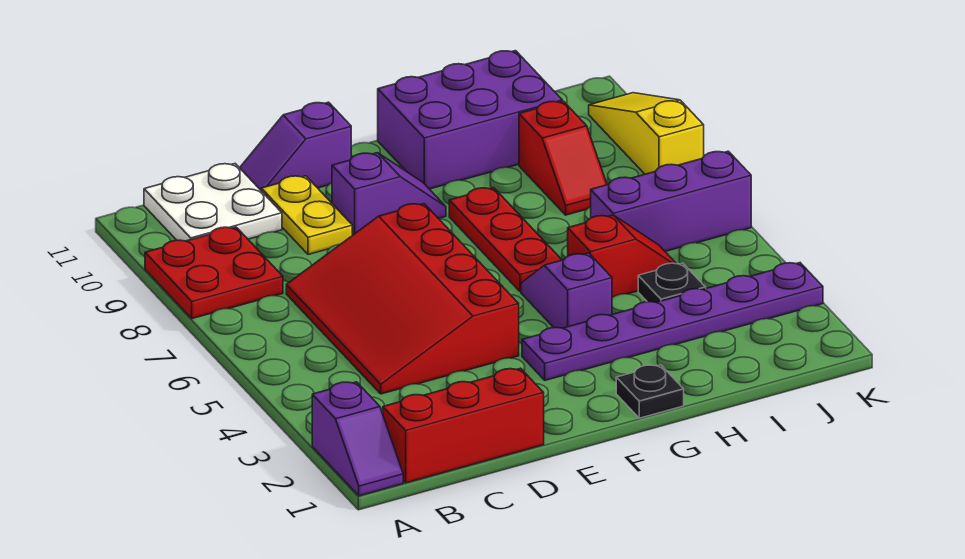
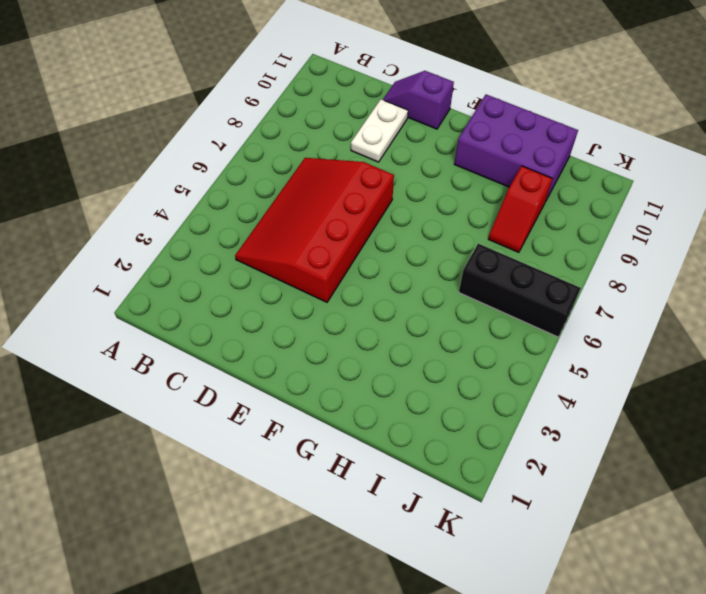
white plate D9:D10 level 1 -> yellow plate D9:D10 level 1
black brick I6:K6 level 1 -> purple brick I6:K6 level 1
none -> purple slope A1:A2 level 1 top 2
none -> red plate A8:B9 level 1
none -> red brick B1:D1 level 1

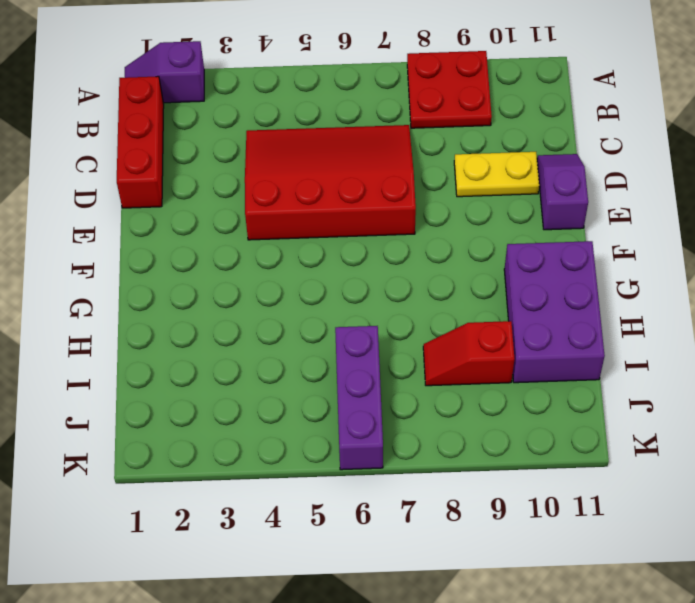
none -> white plate B10:C11 level 1
none -> purple slope E9:F9 level 1 top E
none -> purple plate F3:K3 level 1

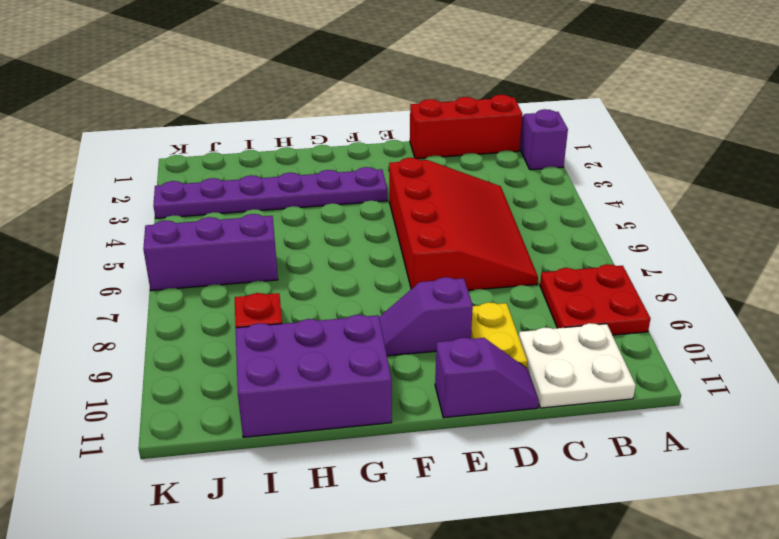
none -> black plate G1 level 1
none -> purple slope G4:G5 level 1 top 4
none -> red plate G6:G8 level 1

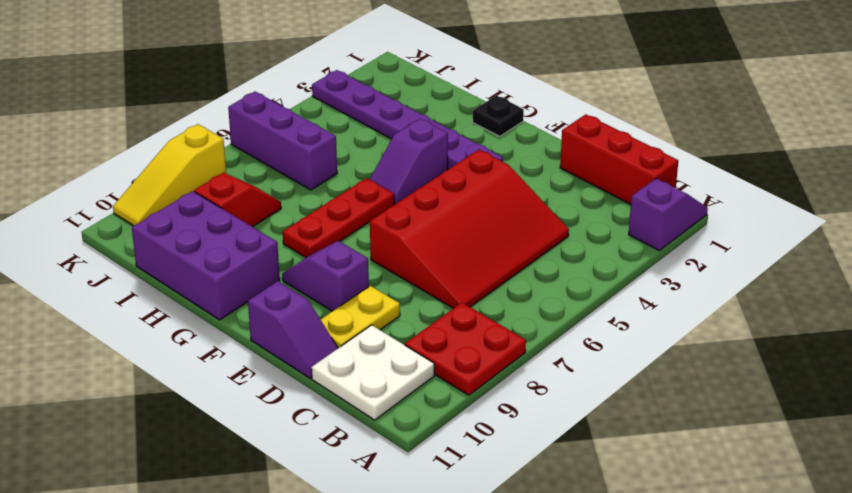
none -> red slope H5:I5 level 1 top H
none -> black plate I4 level 1

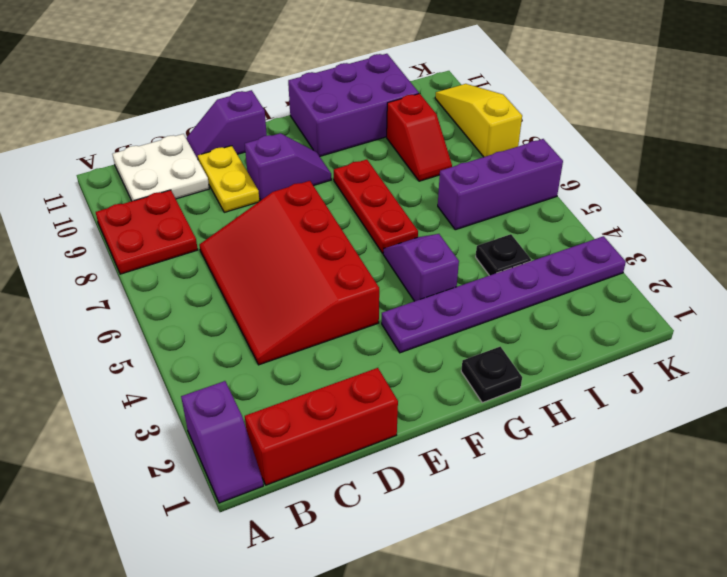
none -> red slope H5:I5 level 1 top H

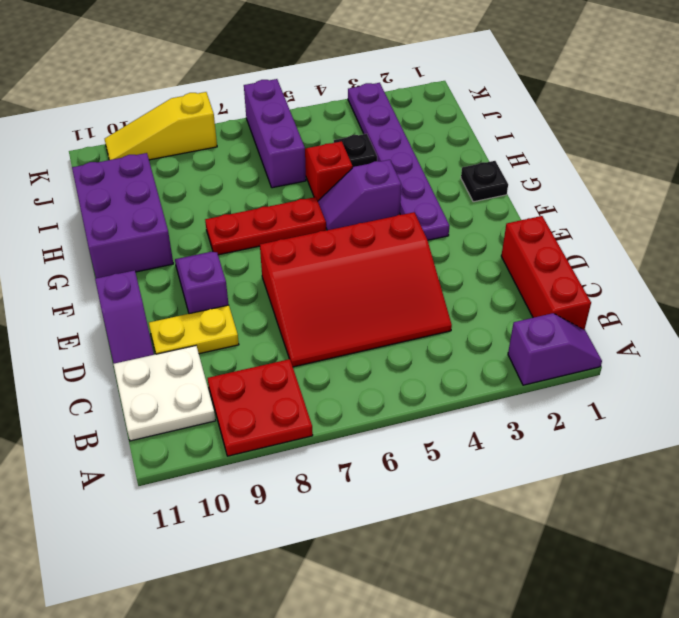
none -> red slope I8:I9 level 1 top 9

